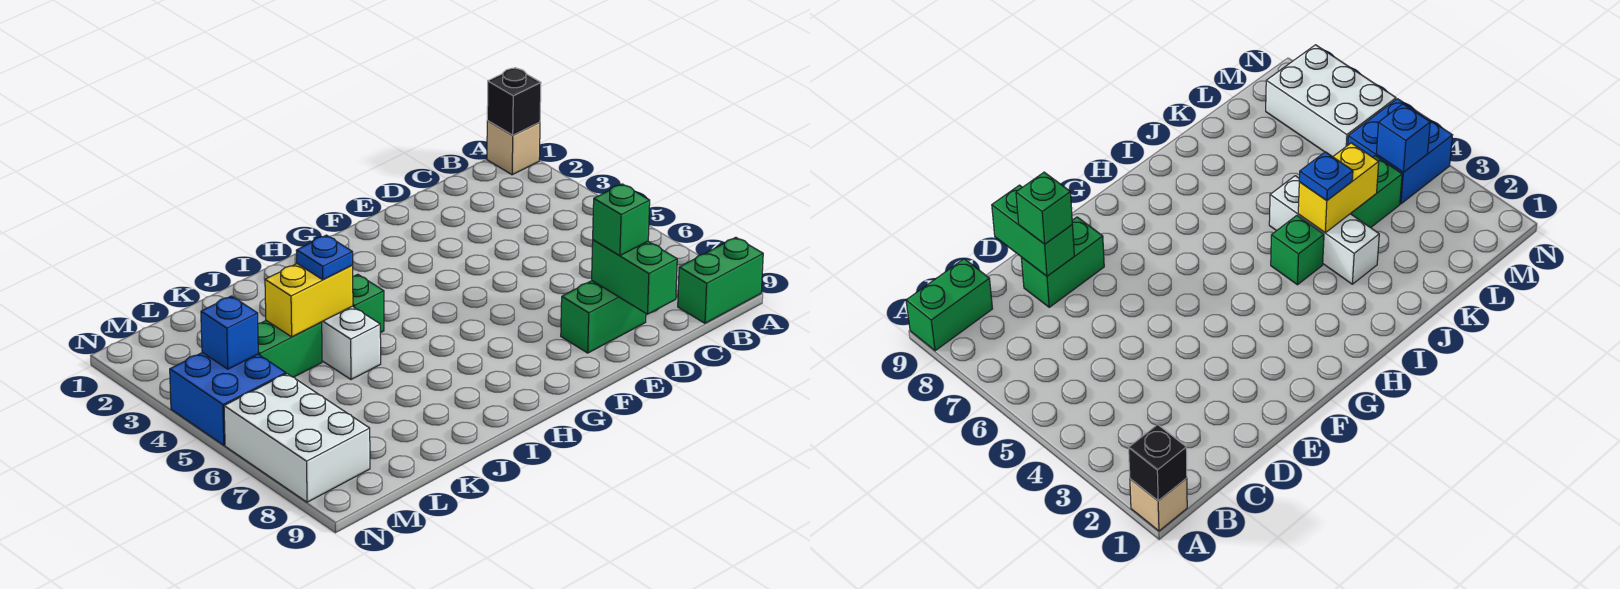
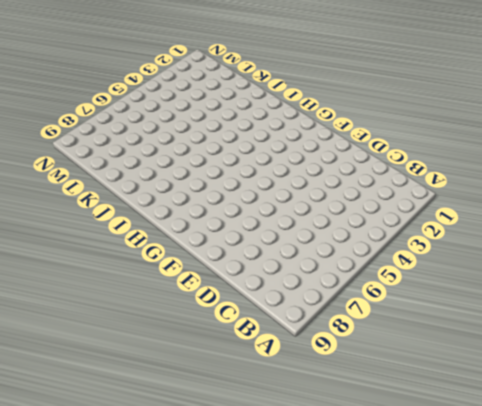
none -> tan brick A1 level 1
none -> green brick A9:B9 level 1
none -> green brick D8:E8 level 1

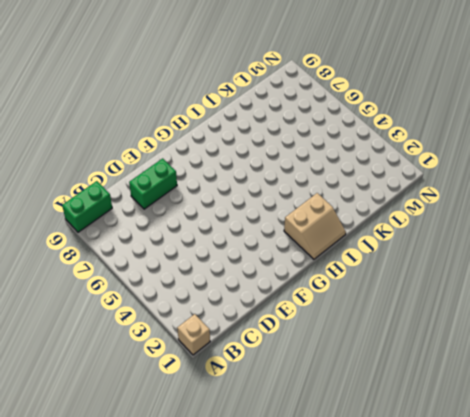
tan slope H1:I2 level 1 top 2 -> none
none -> green brick I4 level 1
none -> white brick J3:J5 level 1
none -> green brick K4:L4 level 1

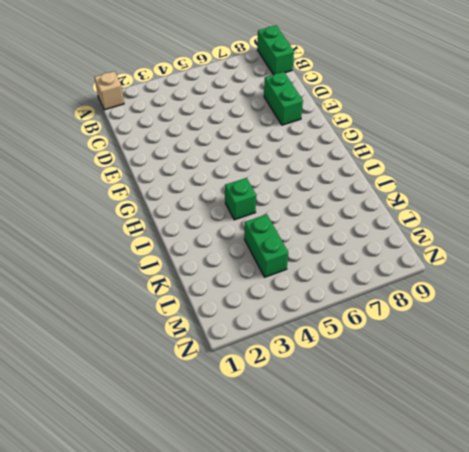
none -> white brick J3:J5 level 1
none -> blue brick M4:N5 level 1
none -> white brick M6:N8 level 1

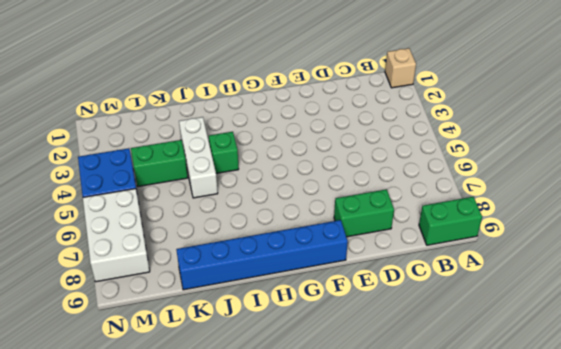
blue brick F9:K9 level 1 -> none
none -> black brick A1 level 2
none -> green brick D8:D9 level 2
none -> yellow brick J4:K4 level 2

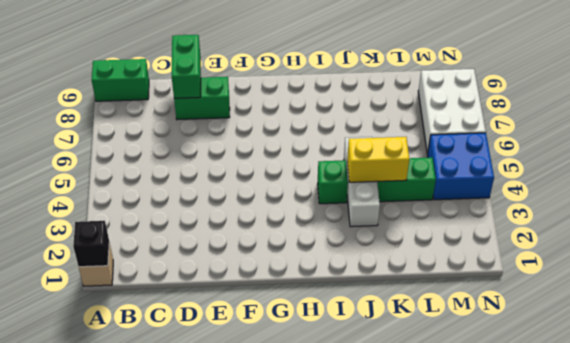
none -> blue brick M4 level 2
none -> green brick D8 level 3
none -> blue plate J4 level 3

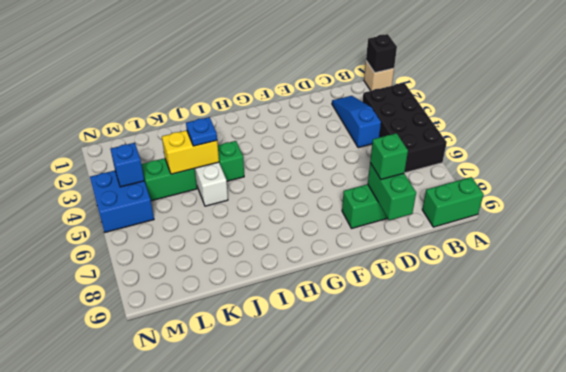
black brick A3:B6 level 1 -> none
blue slope C2:C4 level 1 top 4 -> none
none -> white brick M6:N8 level 1

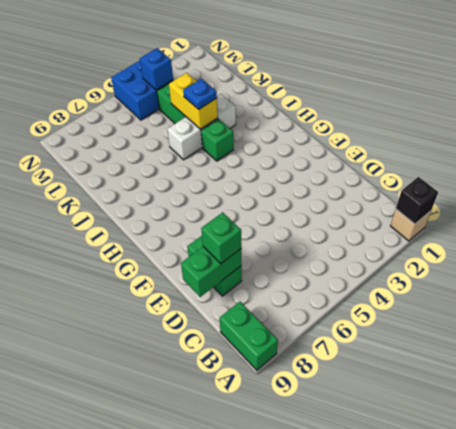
none -> white brick M6:N8 level 1

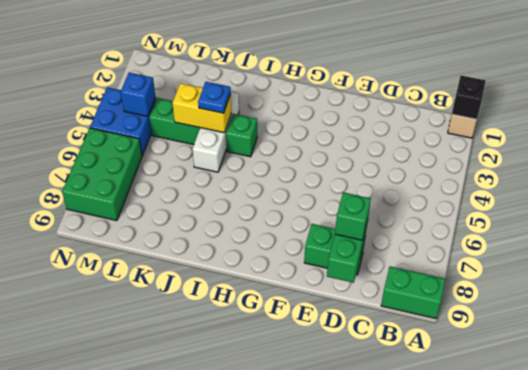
green brick M6:N8 level 1 -> white brick M6:N8 level 1

